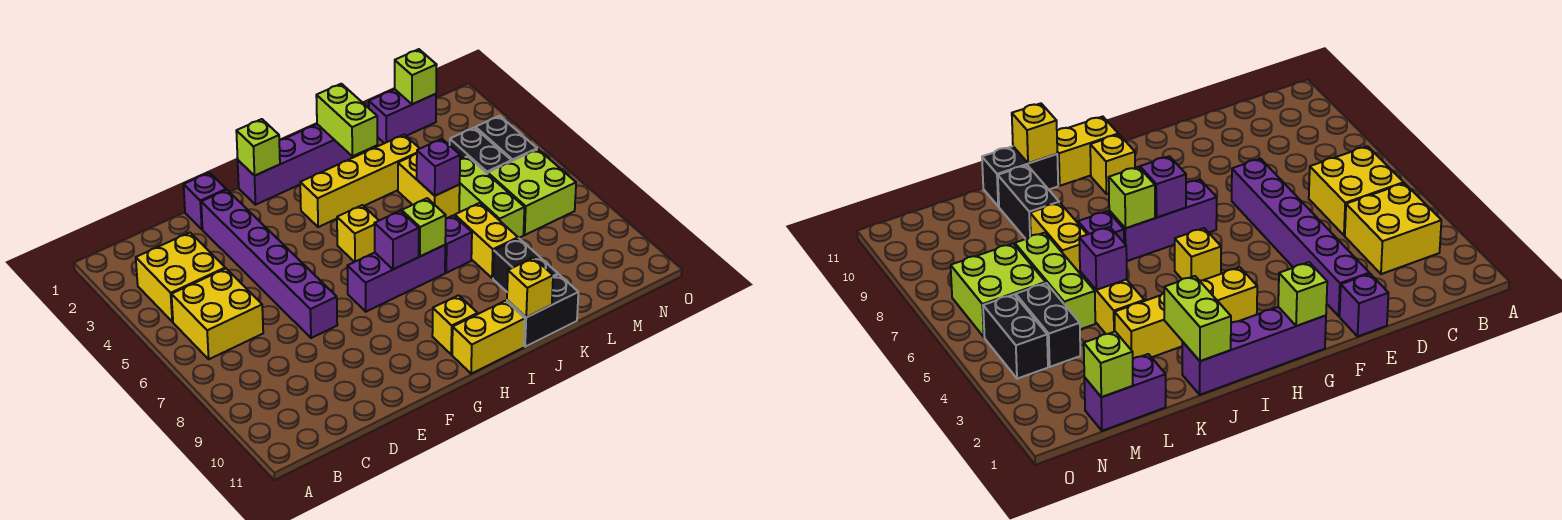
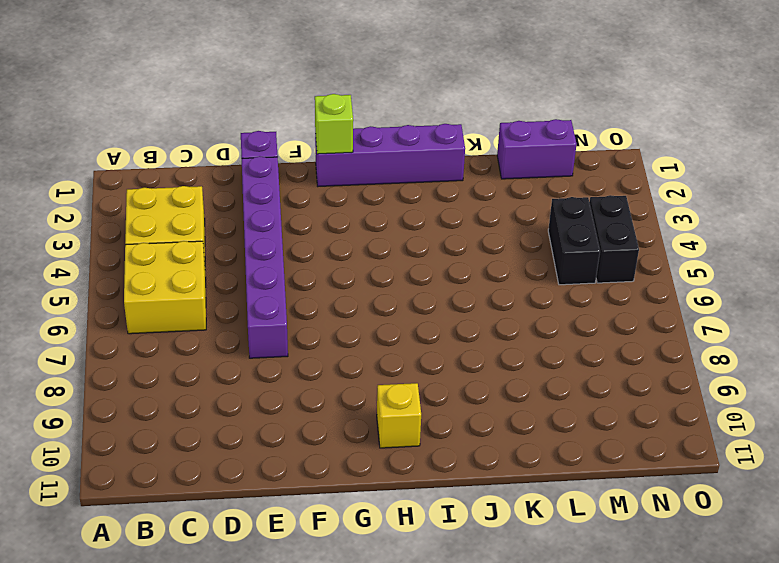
none -> purple brick G7:I7 level 1
none -> yellow brick H3:K3 level 1
none -> yellow brick H5 level 1

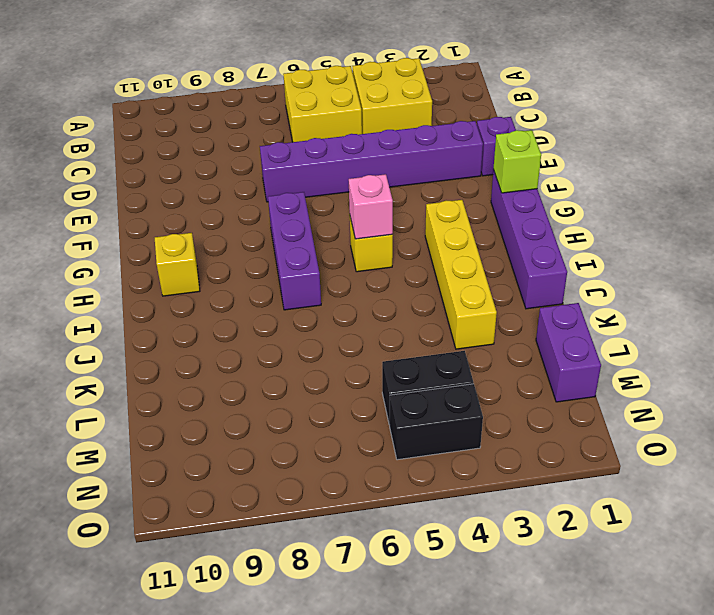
pink brick H5 level 2 -> none
none -> yellow brick H11:I11 level 1
none -> purple brick J7 level 1
none -> black brick J11:K11 level 1

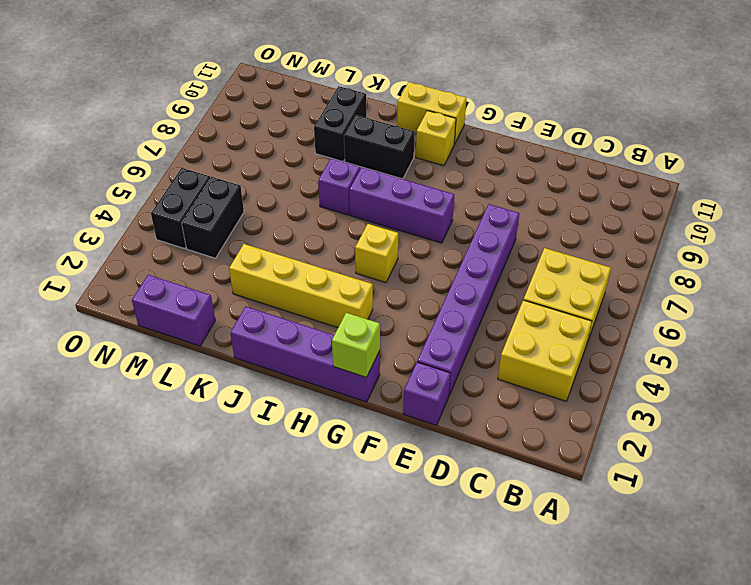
black brick I9:J9 level 1 -> black brick J11:K11 level 1
none -> yellow brick K4:K5 level 1
none -> yellow brick K7:K8 level 1
none -> lime brick L5:L7 level 1

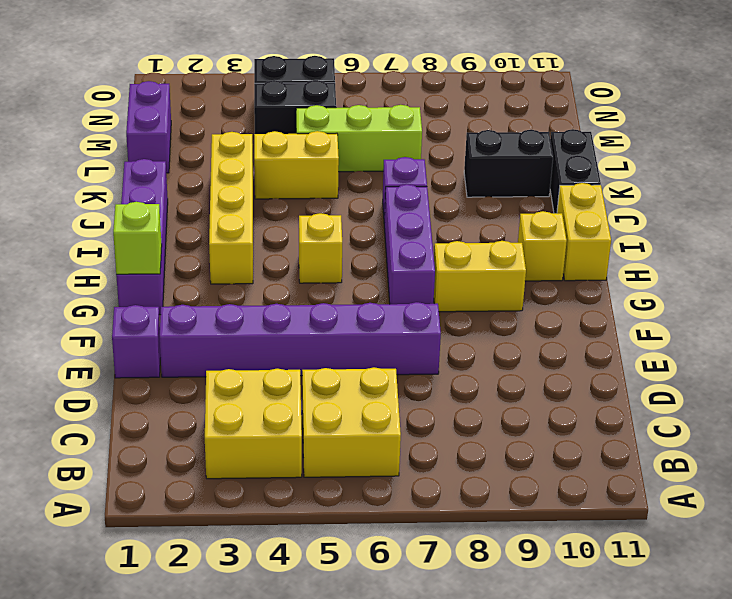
yellow brick G8:G9 level 1 -> yellow brick K7:K8 level 1
none -> lime brick M6:N7 level 1
none -> purple brick H7 level 2
none -> lime brick I7 level 2

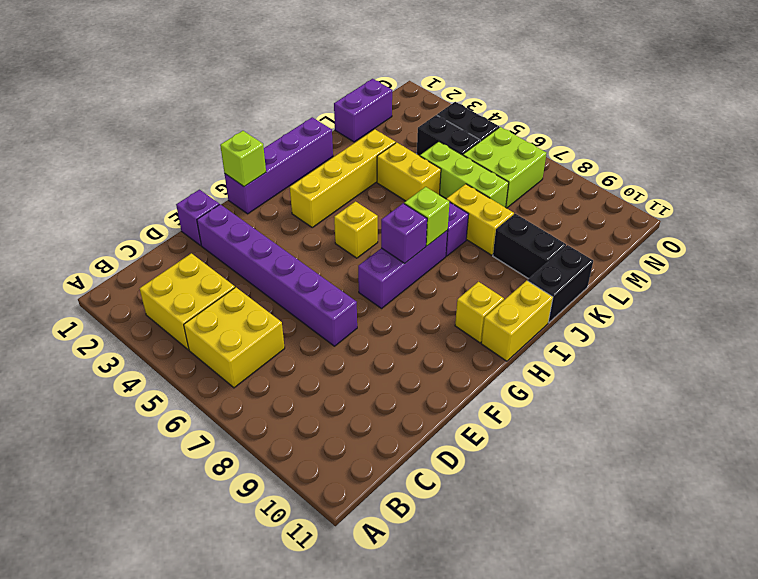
none -> lime brick J1:J2 level 2
none -> yellow brick J11 level 2
none -> purple brick K5 level 2

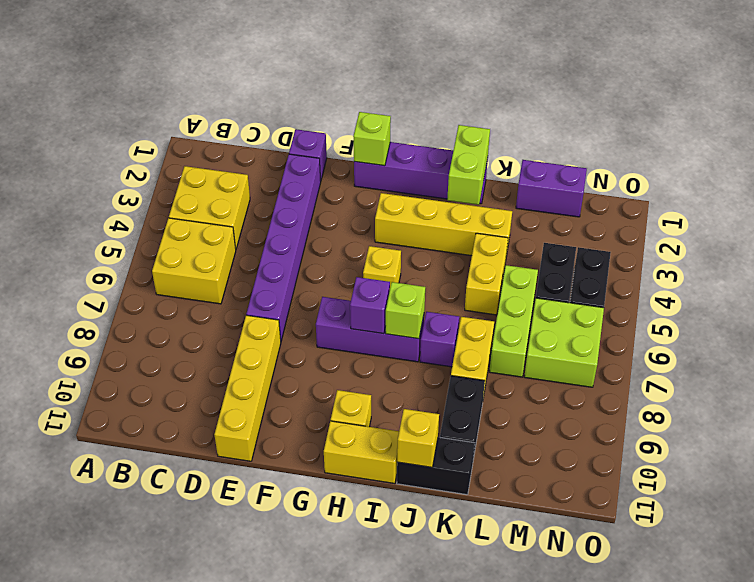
yellow brick E8:E11 level 1 -> none
none -> purple brick K5 level 2
none -> lime brick M1 level 2

